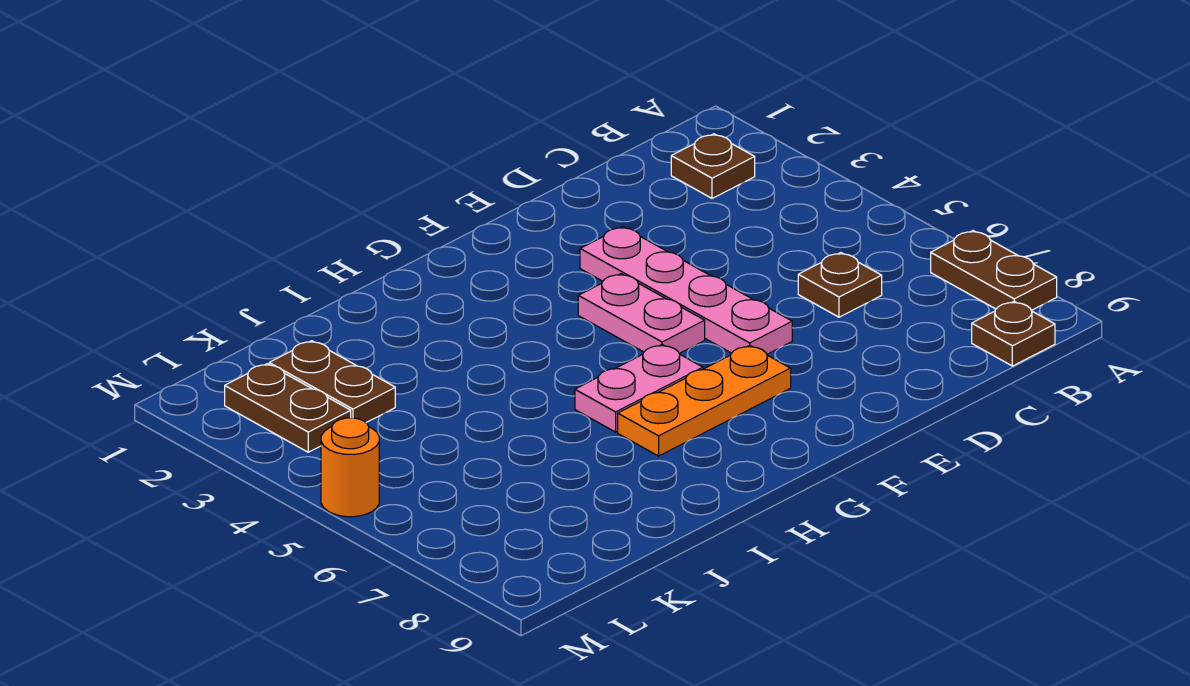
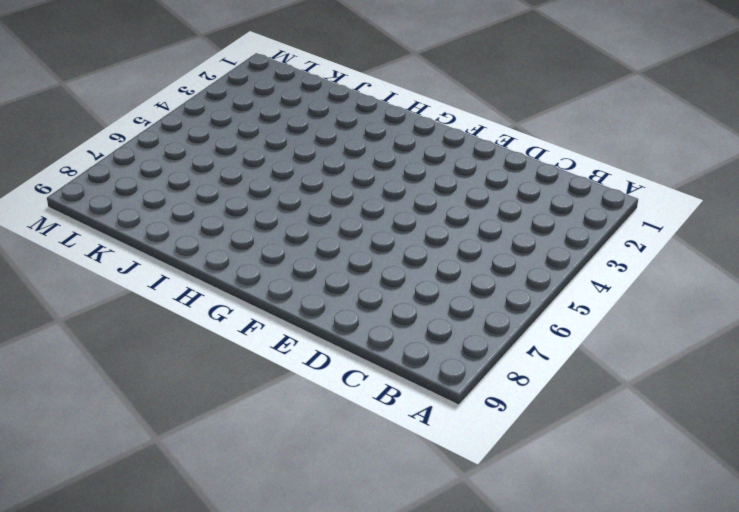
none -> brown plate A7:A8 level 1
none -> brown plate B2 level 1

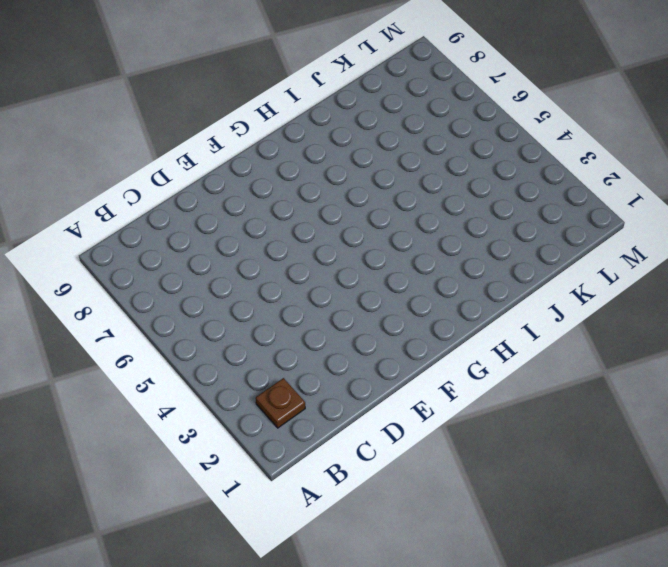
none -> brown plate A7:A8 level 1
none -> brown plate B9 level 1

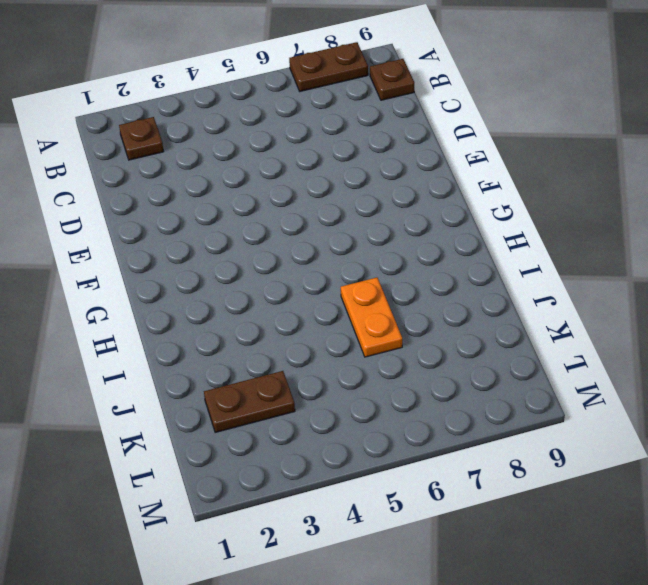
orange plate I6:J6 level 1 -> none
none -> brown plate C6 level 1
none -> pink plate E3:E6 level 1

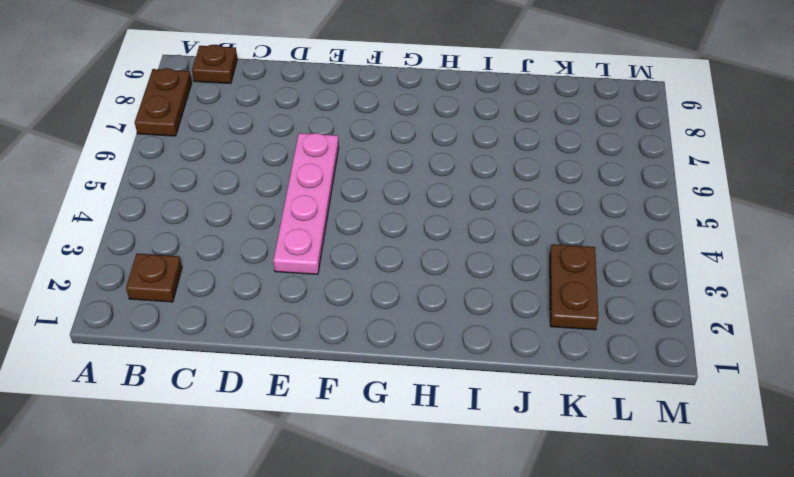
none -> brown plate C6 level 1
none -> pink plate F4:F5 level 1

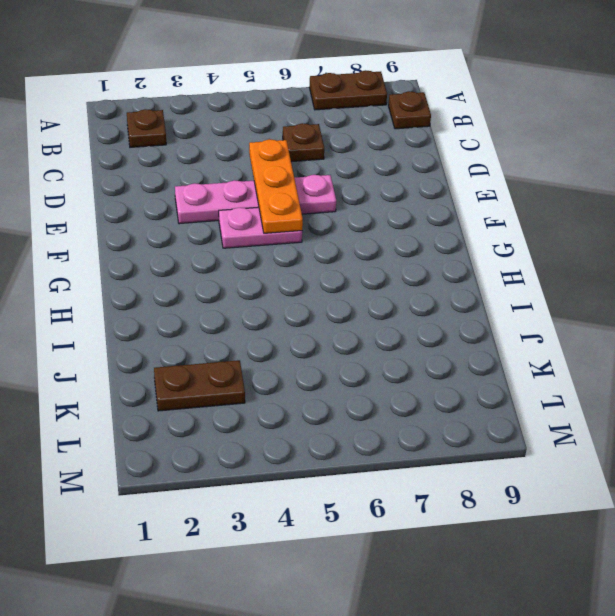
orange plate D5:F5 level 2 -> orange plate F7:H7 level 1
none -> pink plate G6:H6 level 1
none -> brown plate L2:L3 level 1

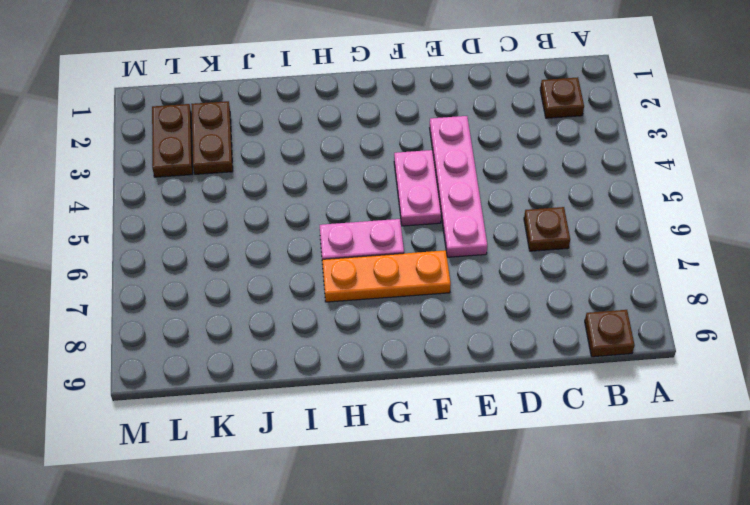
none -> brown plate A7:A8 level 1
none -> orange round brick M5 level 1

